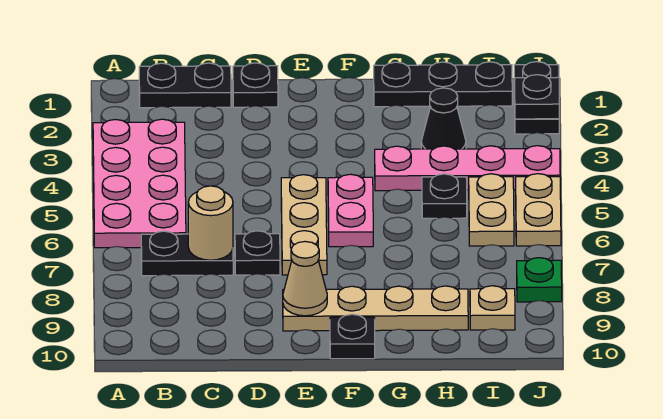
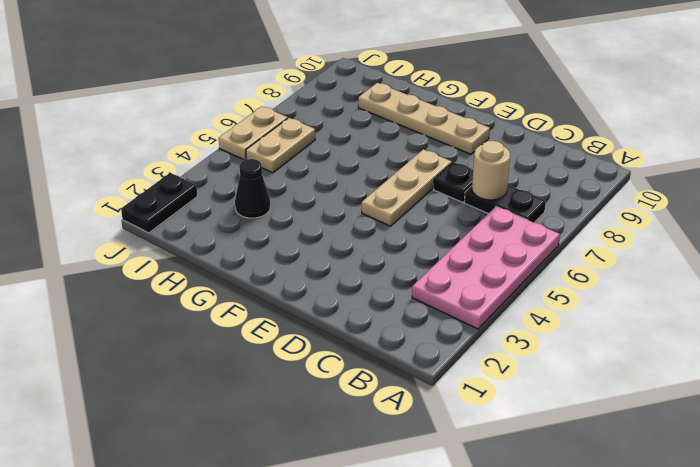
none -> black plate B1:C1 level 1
none -> black plate D1 level 1
none -> pink plate F5:F6 level 1

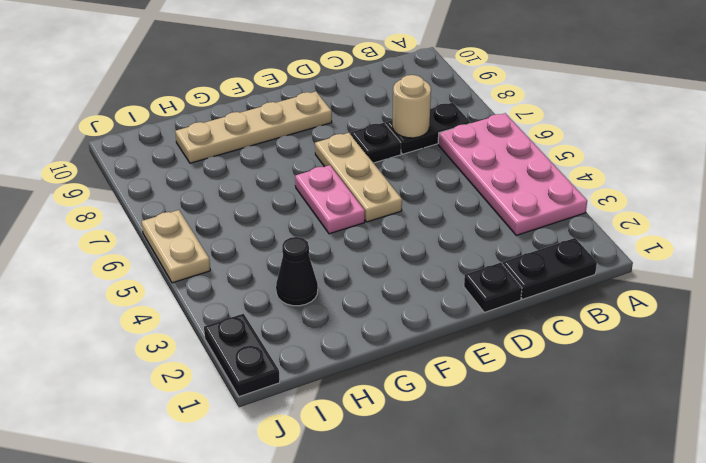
none -> black plate F10 level 1
none -> black plate G1:I1 level 1
none -> pink plate G4:J4 level 1

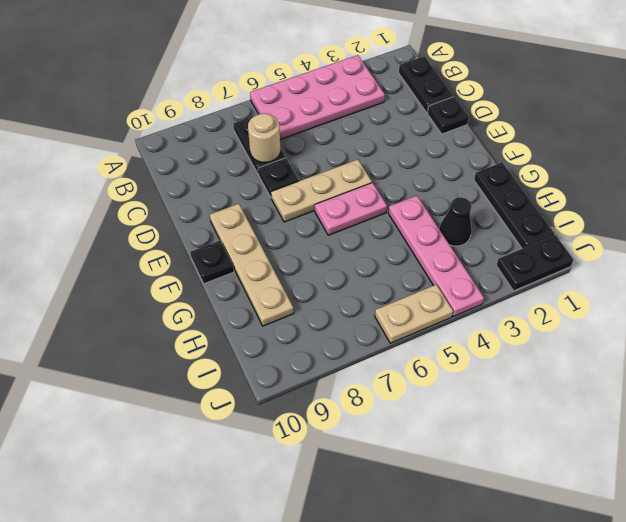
none -> black plate H5 level 1
none -> tan plate I5:I6 level 1
none -> tan plate I9 level 1

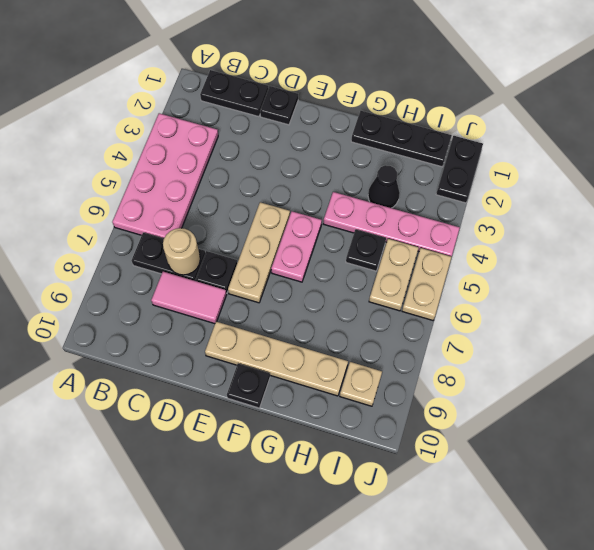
pink tile C8:D8 level 1 -> none
none -> green plate J8 level 1
none -> tan cone E9 level 2
none -> black plate J2 level 2

